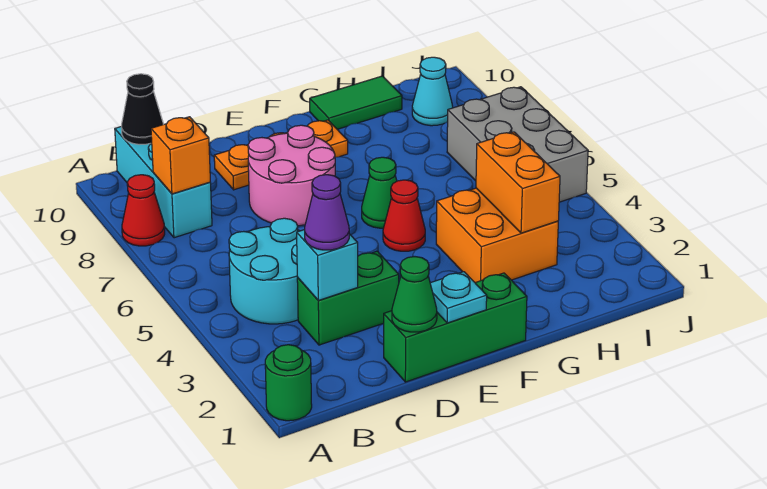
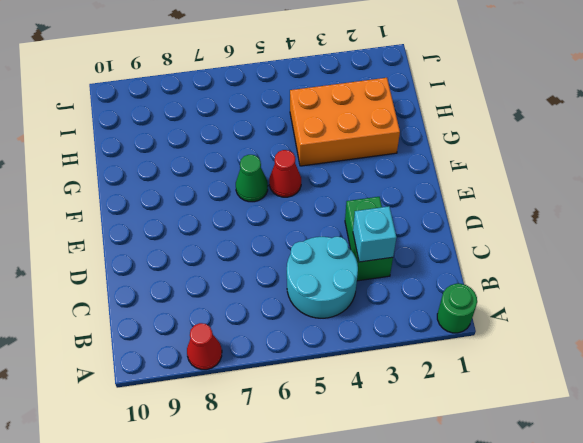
orange brick G2:H4 level 1 -> orange brick G3:H4 level 1
none -> cyan brick B8:B10 level 1
none -> green brick D1:F1 level 1
none -> pink round brick D7:E8 level 1

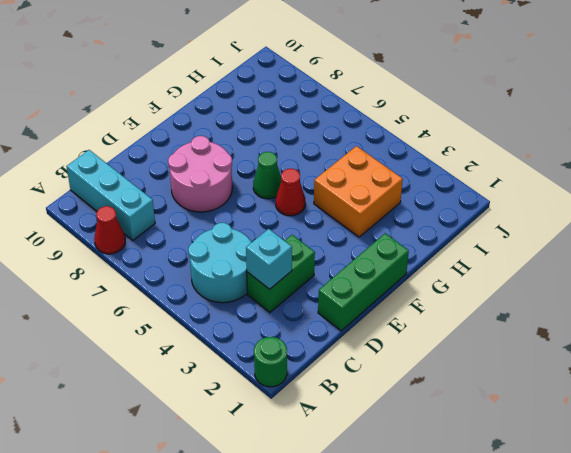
none -> orange plate D9:F9 level 1
none -> green tile G10:H10 level 1
none -> grey brick I5:J7 level 1

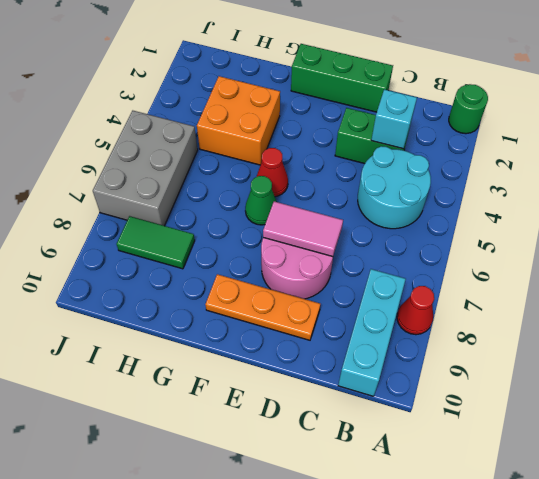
pink tile D7:E7 level 2 -> none
green tile H8:I8 level 1 -> green tile G10:H10 level 1
none -> cyan cone I9 level 1
none -> orange brick B8 level 2
none -> black cone B10 level 2

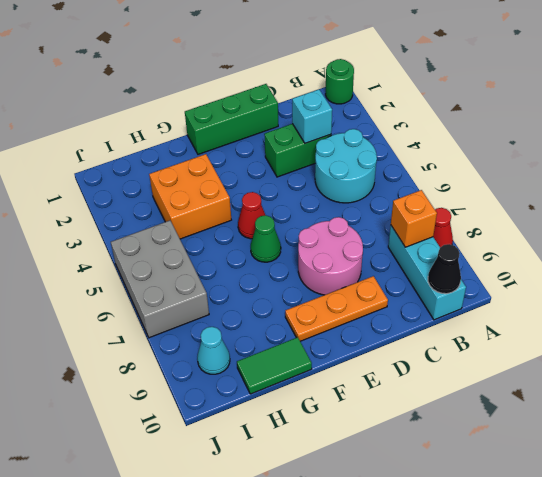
none -> green cone D1 level 2
none -> cyan plate E1 level 2
none -> orange brick H3:H4 level 2

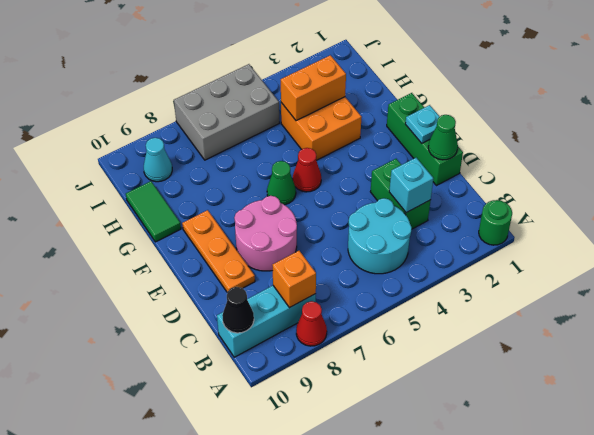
none -> purple cone C3 level 3

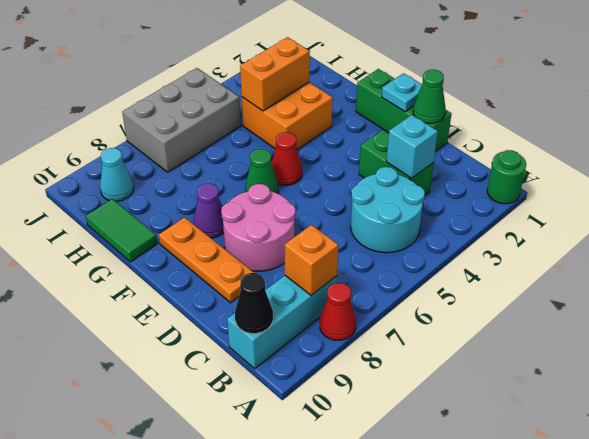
purple cone F8 level 1 -> purple cone C3 level 3

